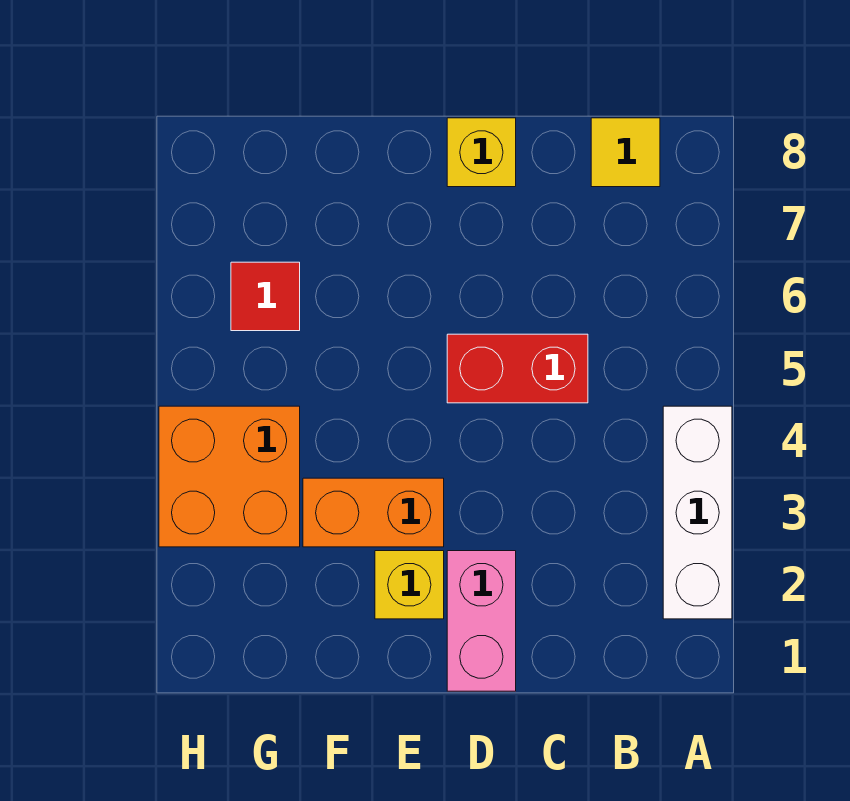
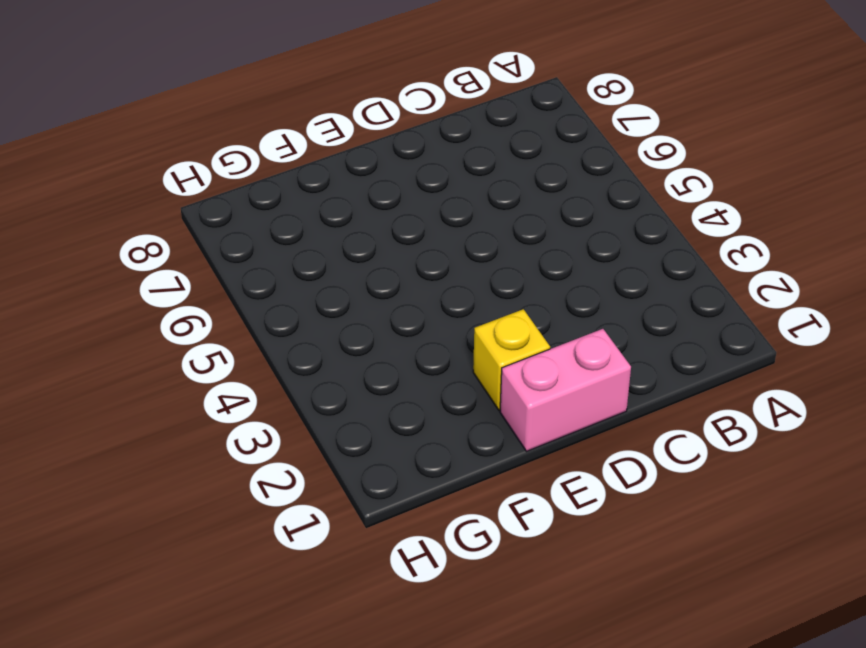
pink brick D1:E1 level 1 -> pink brick D1:D2 level 1
none -> white brick A2:A4 level 1
none -> yellow tile B8 level 1

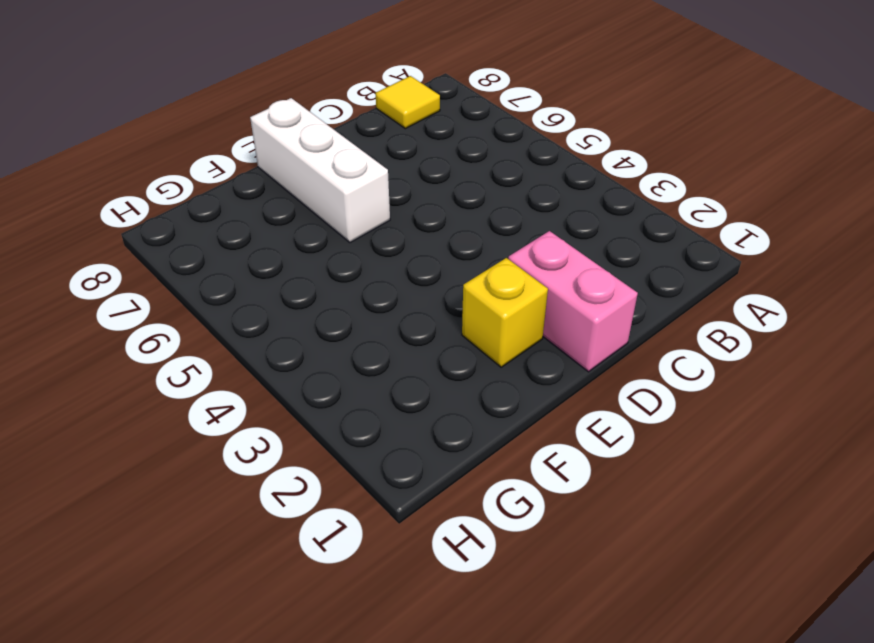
white brick E6:E8 level 1 -> white brick A2:A4 level 1
none -> red brick C5:D5 level 1
none -> yellow brick D8 level 1

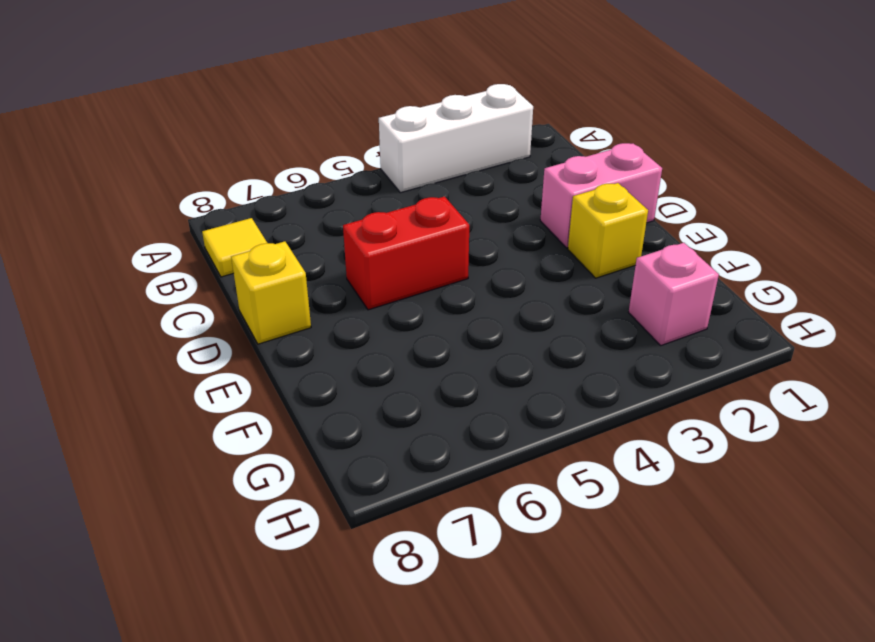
red brick D5:D6 level 1 -> red brick C5:D5 level 1
pink brick G2 level 1 -> none
none -> orange brick E3:F3 level 1
none -> orange brick G3:H4 level 1

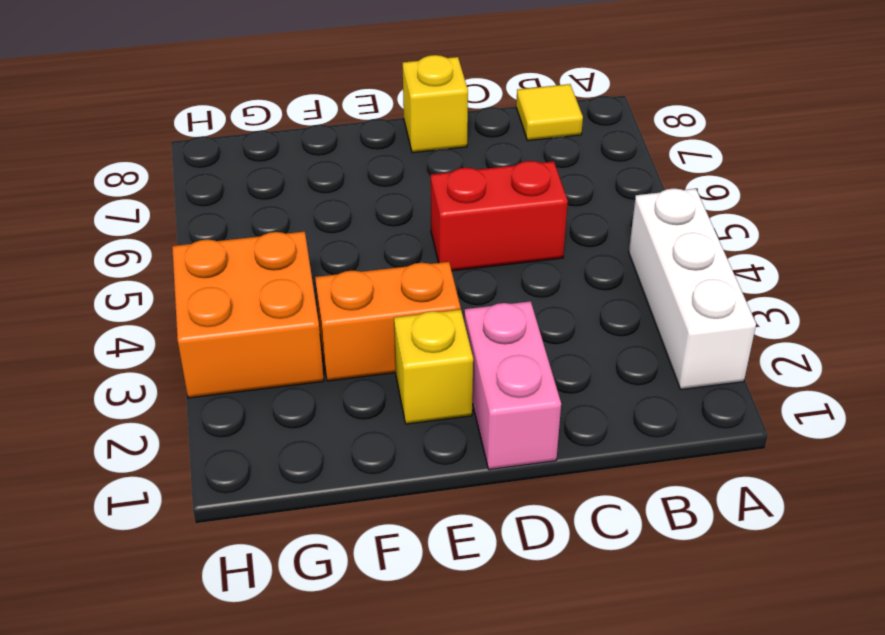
none -> red tile G6 level 1

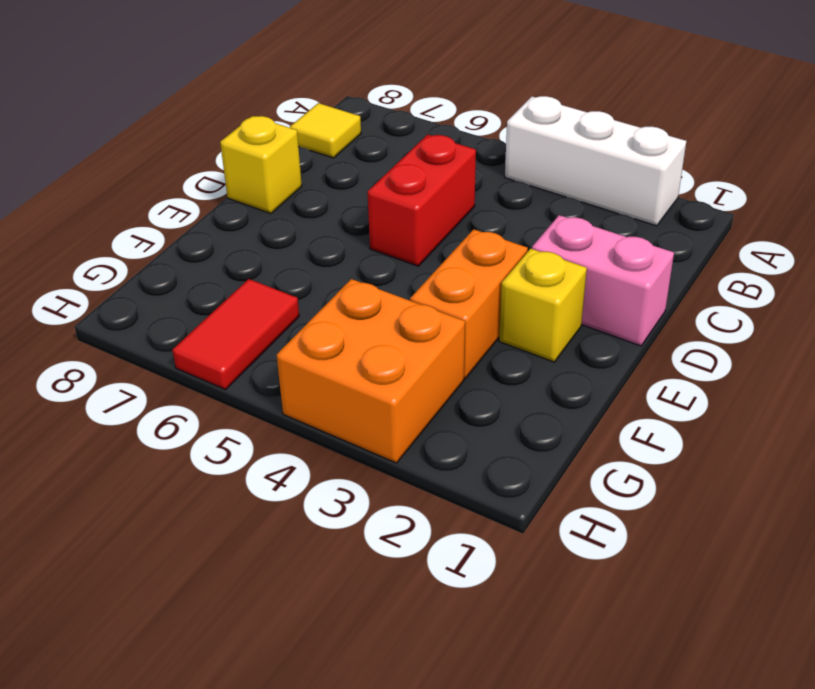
red tile G6:H6 level 1 -> red tile G6 level 1

